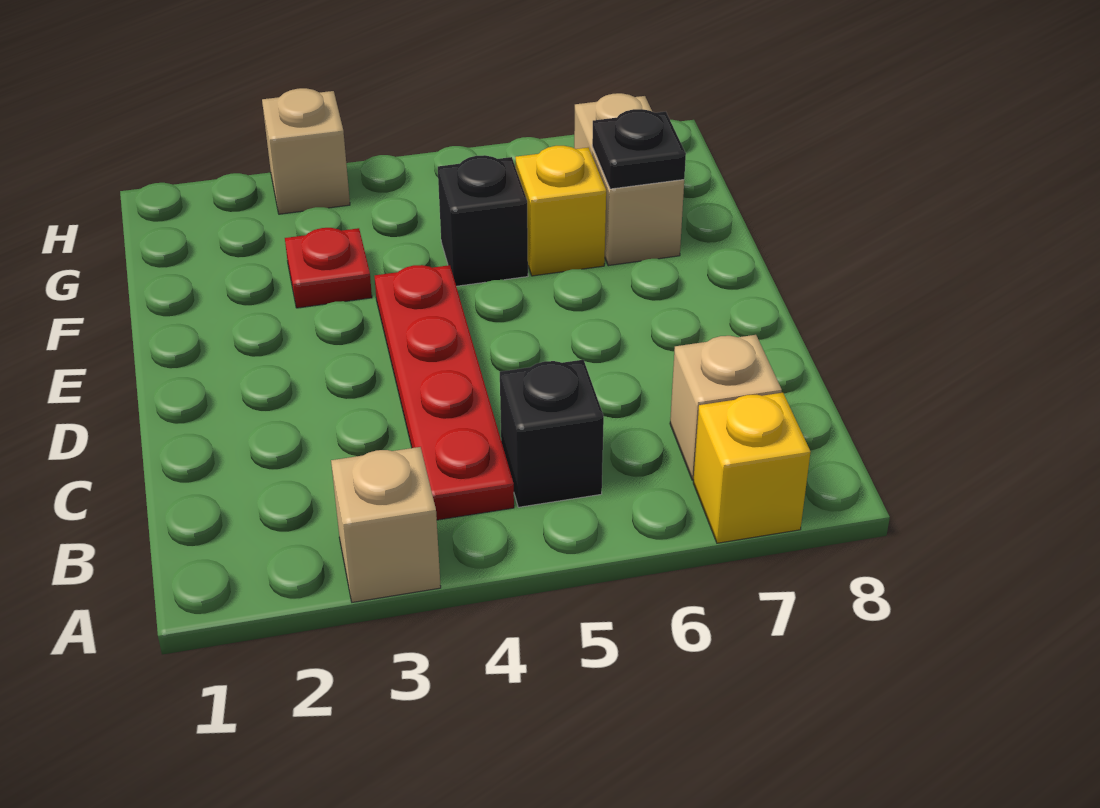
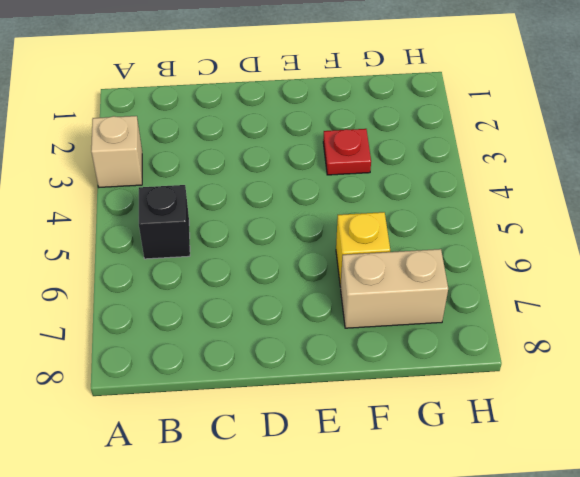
none -> yellow brick A7 level 1
none -> red plate B4:E4 level 1

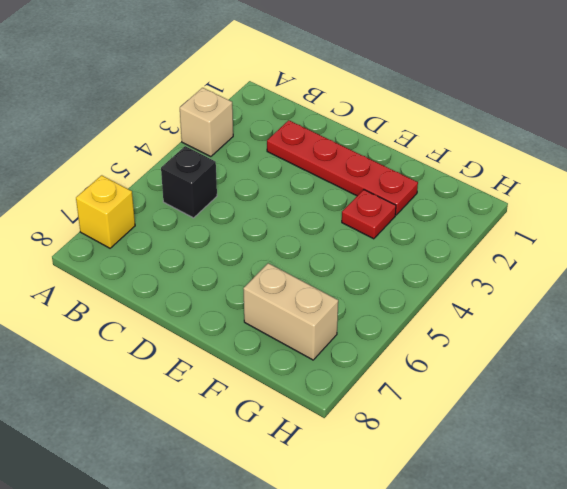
red plate C2:F2 level 1 -> red plate B4:E4 level 1
none -> tan brick B7 level 1
none -> black brick F5 level 1

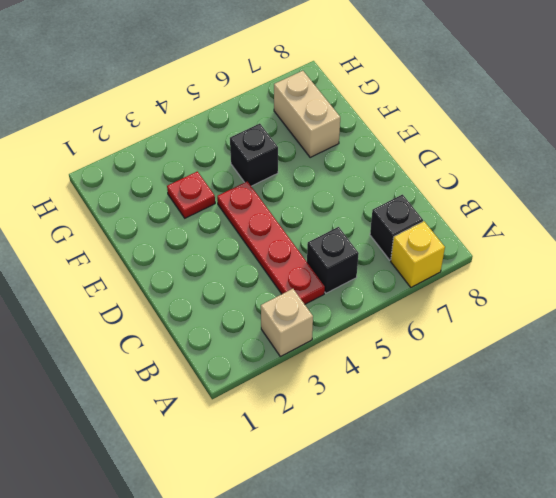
black brick B7 level 1 -> tan brick B7 level 1
none -> yellow brick F6 level 1
none -> tan brick H3 level 1

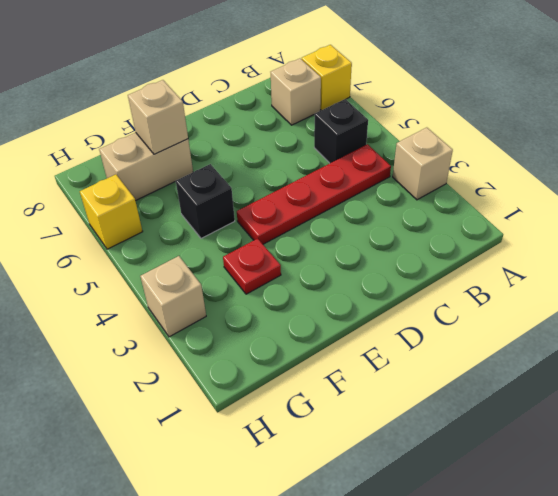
tan brick F7 level 2 -> black plate F7 level 2
yellow brick H6 level 1 -> yellow brick F6 level 1

